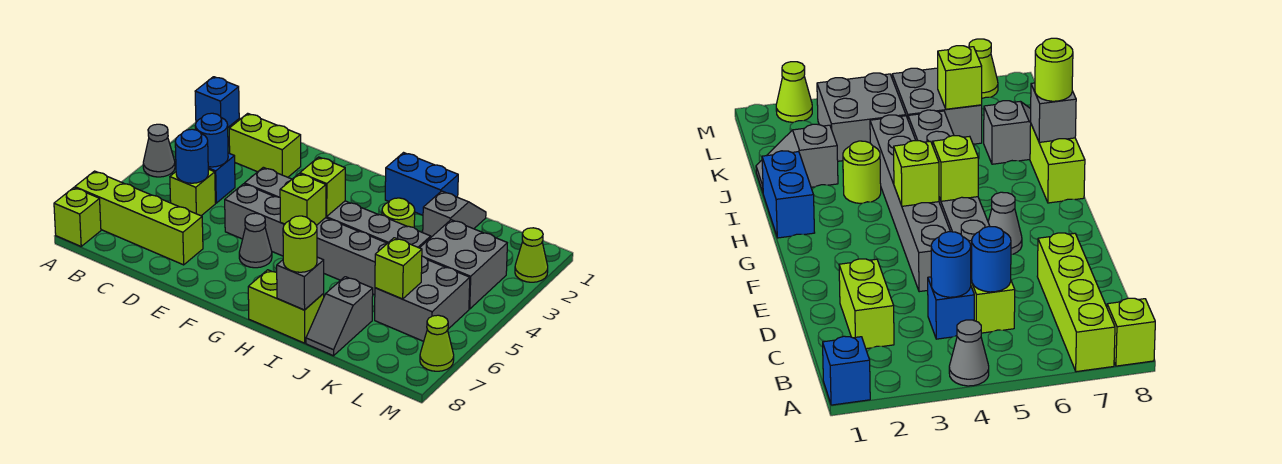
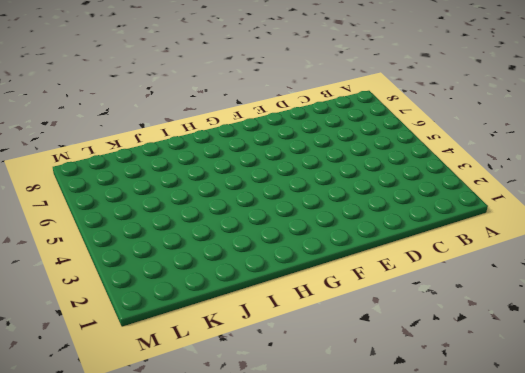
none -> blue brick A1 level 1
none -> grey cone A4 level 1
none -> lime brick A7:D7 level 1

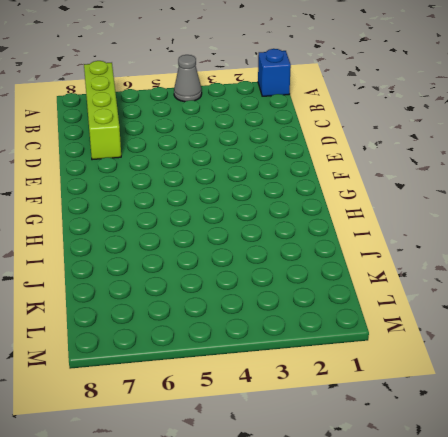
none -> lime brick A8 level 1
none -> lime brick C2:D2 level 1
none -> blue brick C4 level 1

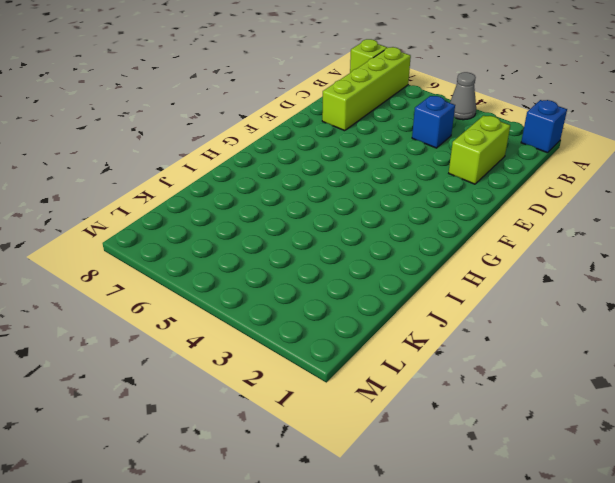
none -> lime brick C5 level 1
none -> grey brick E4:J4 level 1
none -> grey brick E5:J5 level 1

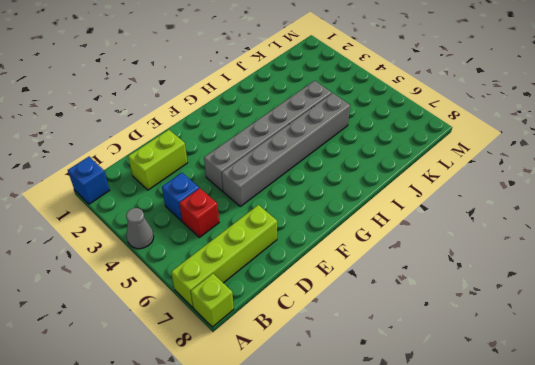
red brick C5 level 1 -> lime brick C5 level 1
none -> grey cone F6 level 1
none -> blue brick H1:I1 level 1
none -> lime brick H8:I8 level 1

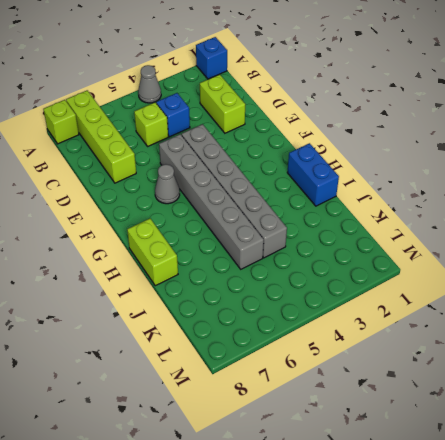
none -> lime round brick I3 level 1
none -> grey slope J1:J2 level 1 top 2
none -> grey slope J7:J8 level 1 top 7

